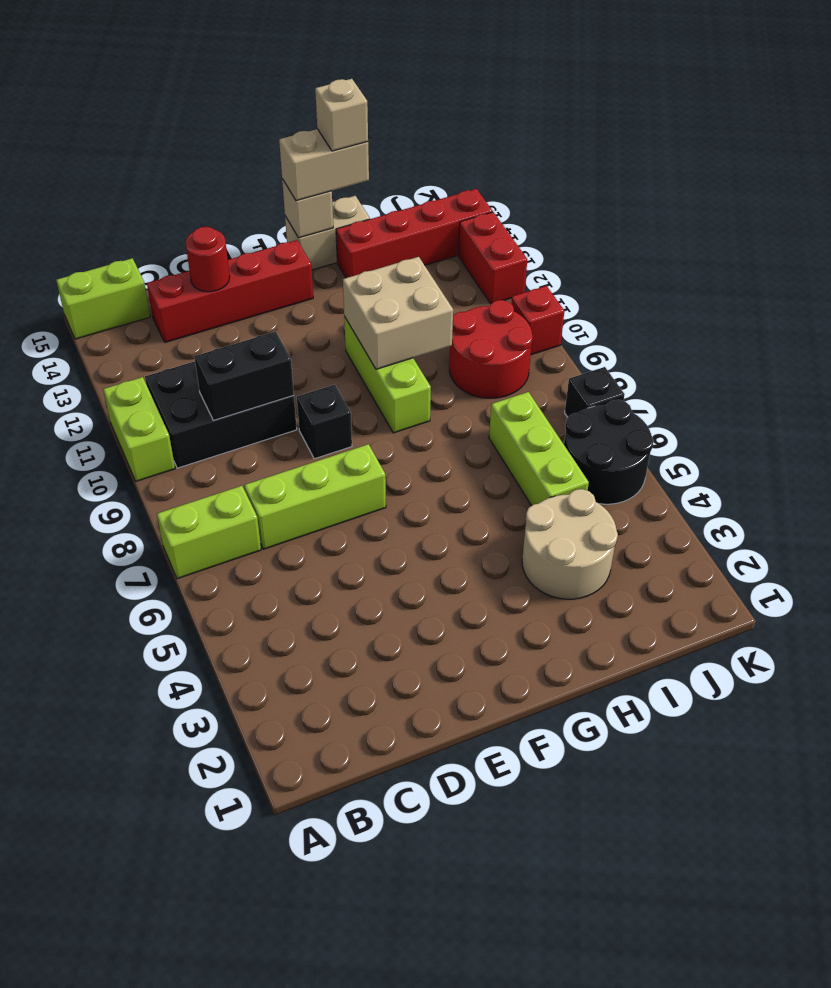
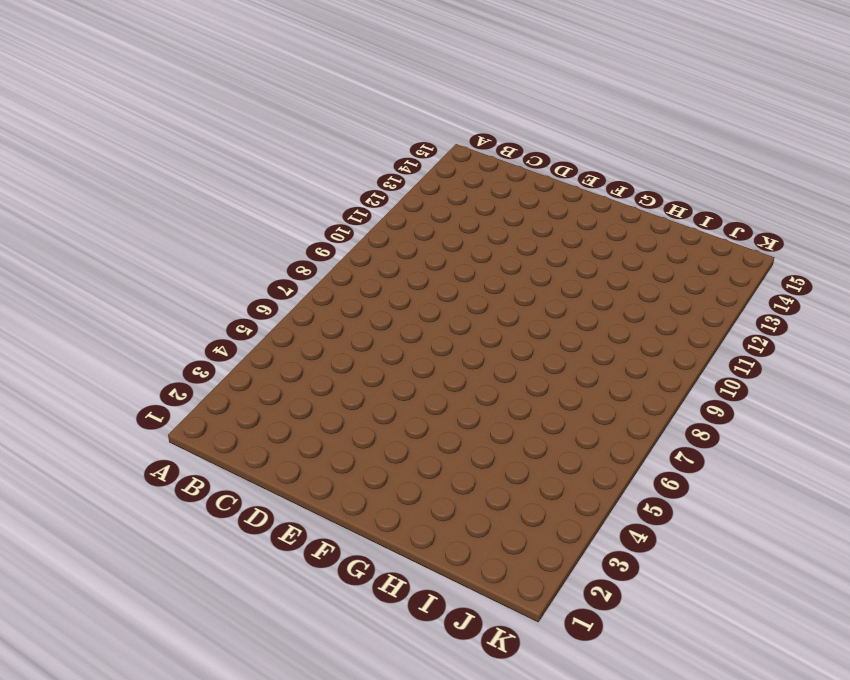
none -> lime brick A7:B7 level 1
none -> lime brick A10:A11 level 1
none -> lime brick A15:B15 level 1

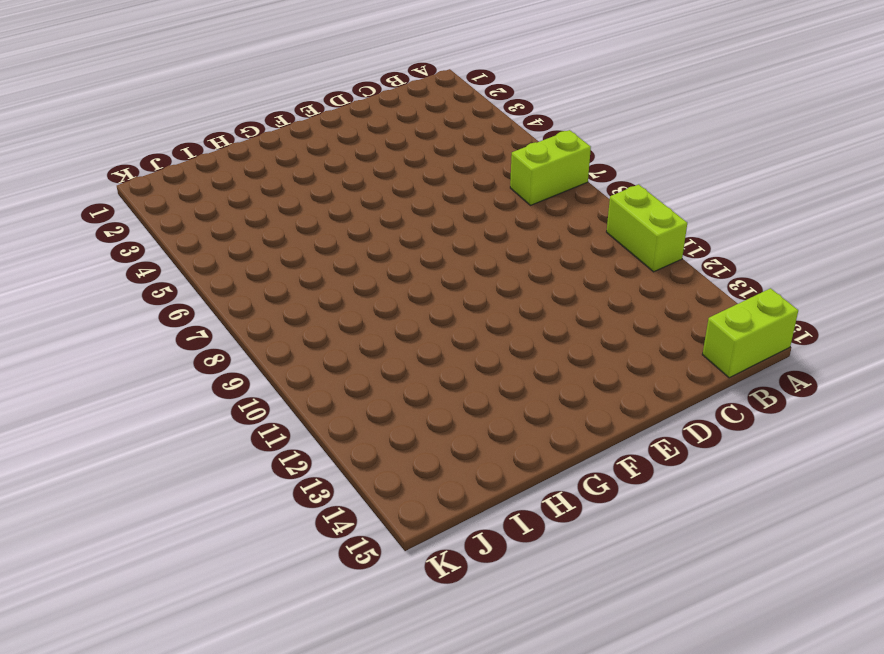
none -> black brick B10:D11 level 1
none -> lime brick C7:E7 level 1
none -> red brick C14:F14 level 1

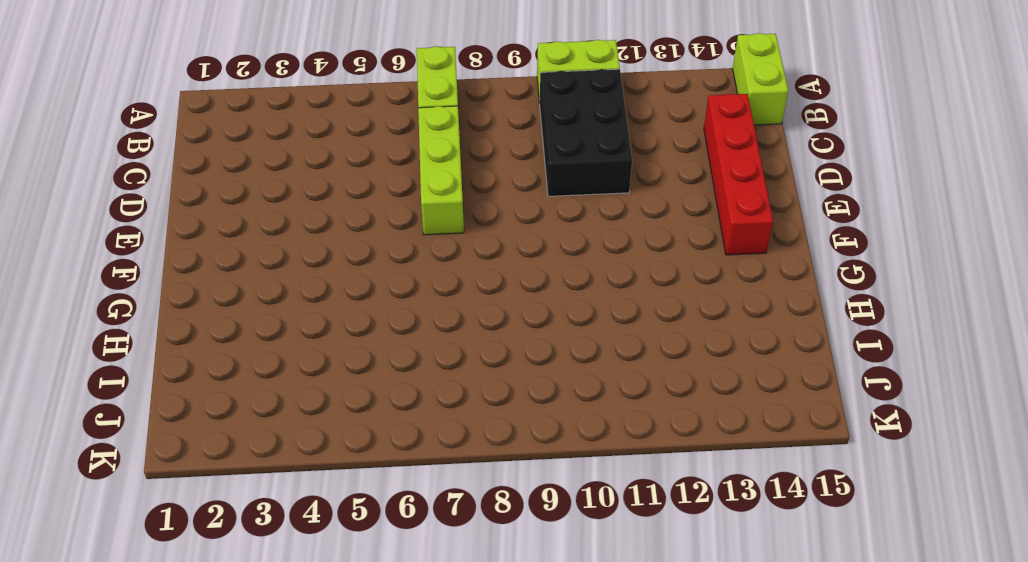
none -> black brick E9 level 1
none -> lime brick G9:G11 level 1
none -> tan brick G15:H15 level 1

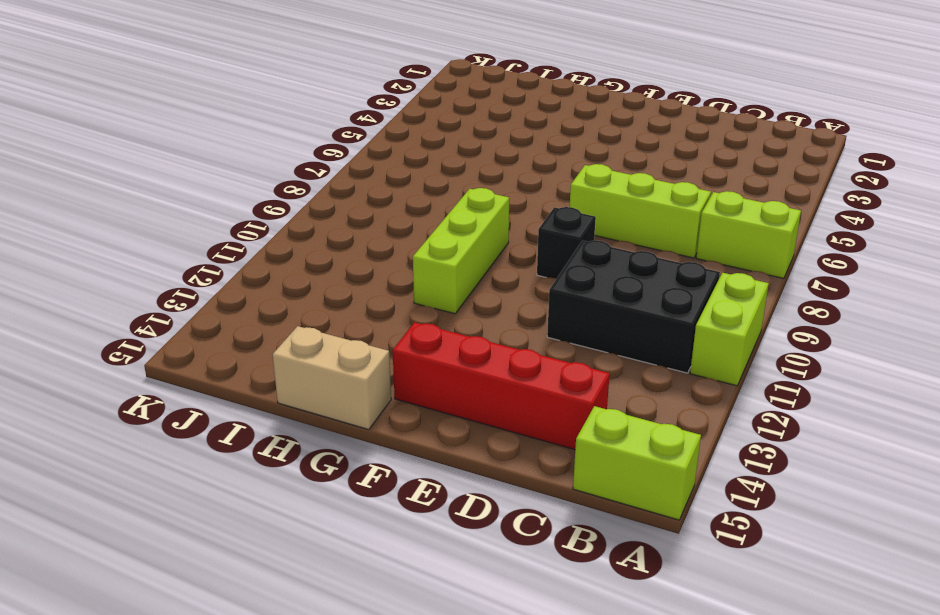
none -> tan round brick H3:I4 level 1
none -> red brick H14:K14 level 1
none -> lime brick I5:I7 level 1

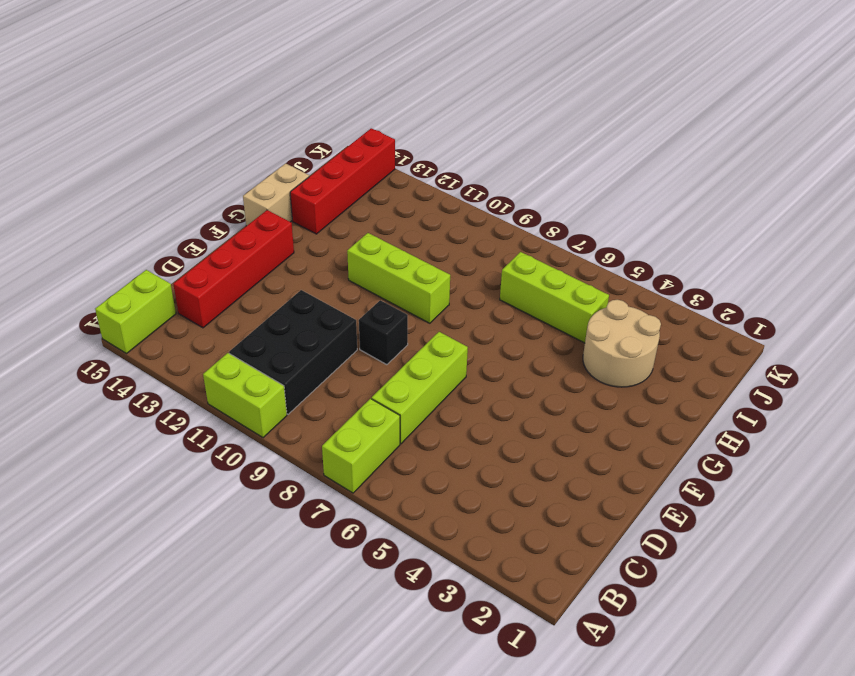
none -> red round brick I9:J10 level 1
none -> black round brick J5:K6 level 1
none -> black brick K7 level 1

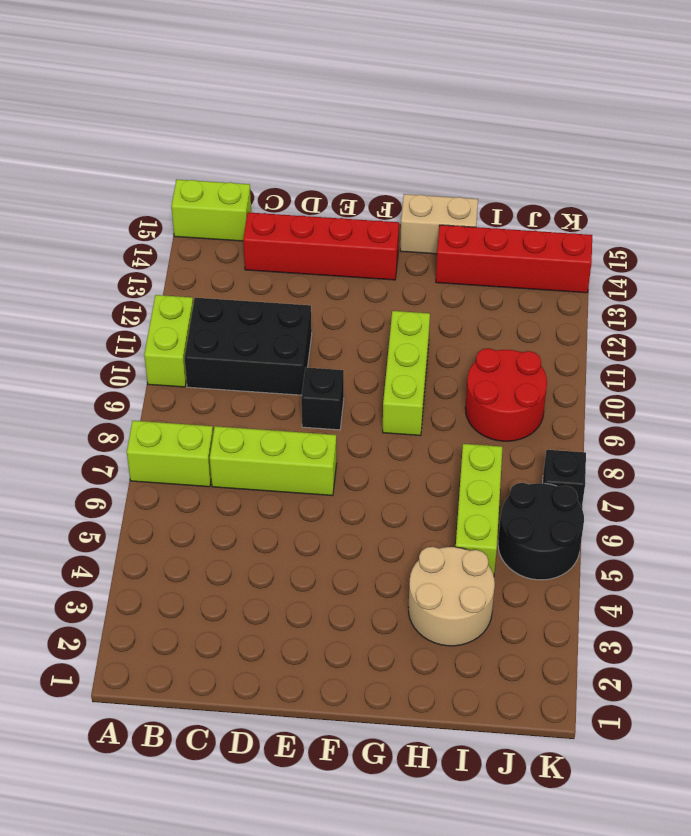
none -> red brick K10 level 1
none -> red brick K12:K13 level 1
none -> black brick C10:D10 level 2

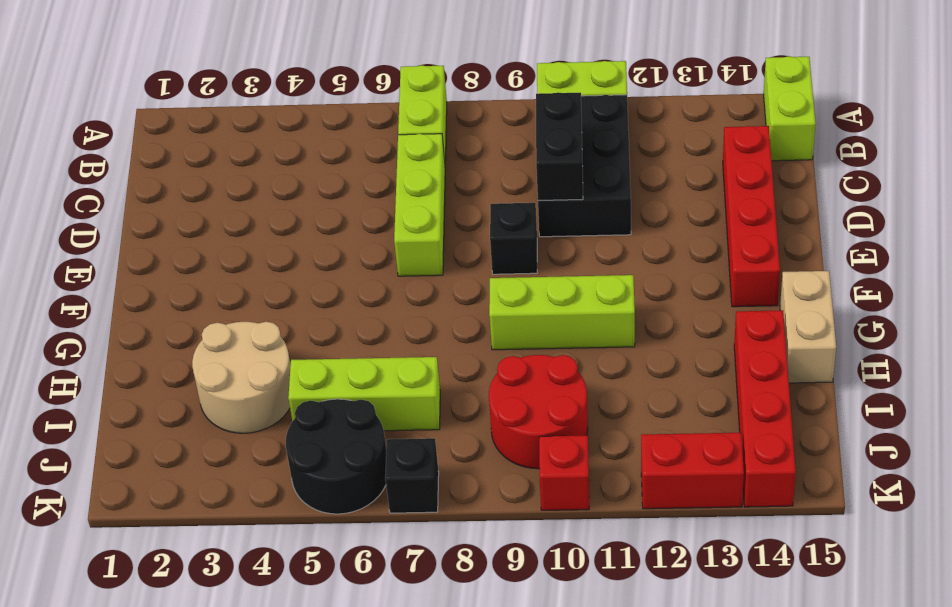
none -> red round brick D14 level 2
none -> tan brick G10:H11 level 2
none -> tan brick G15 level 2

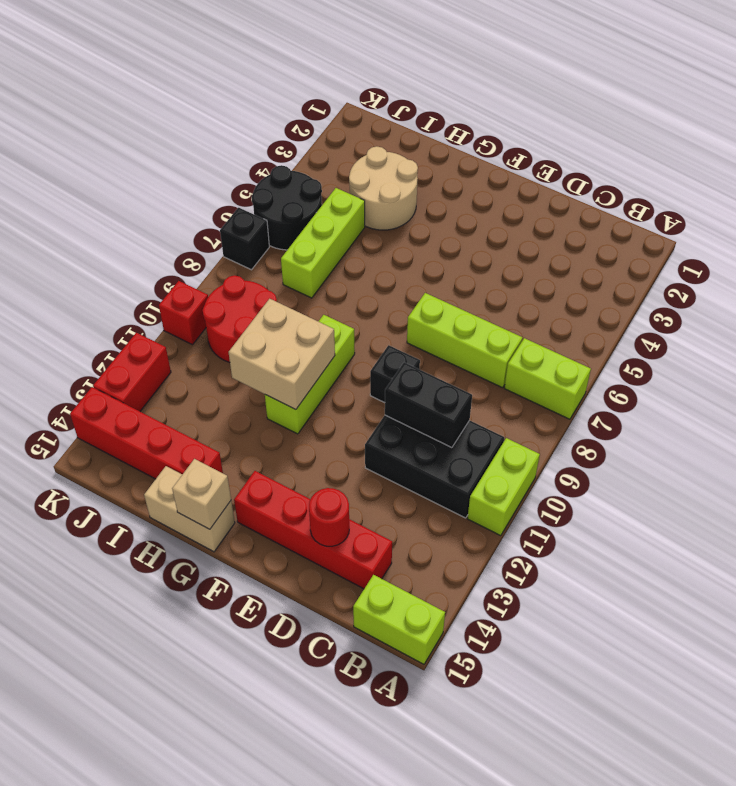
none -> tan brick G15:H15 level 3
none -> tan brick H15 level 4

